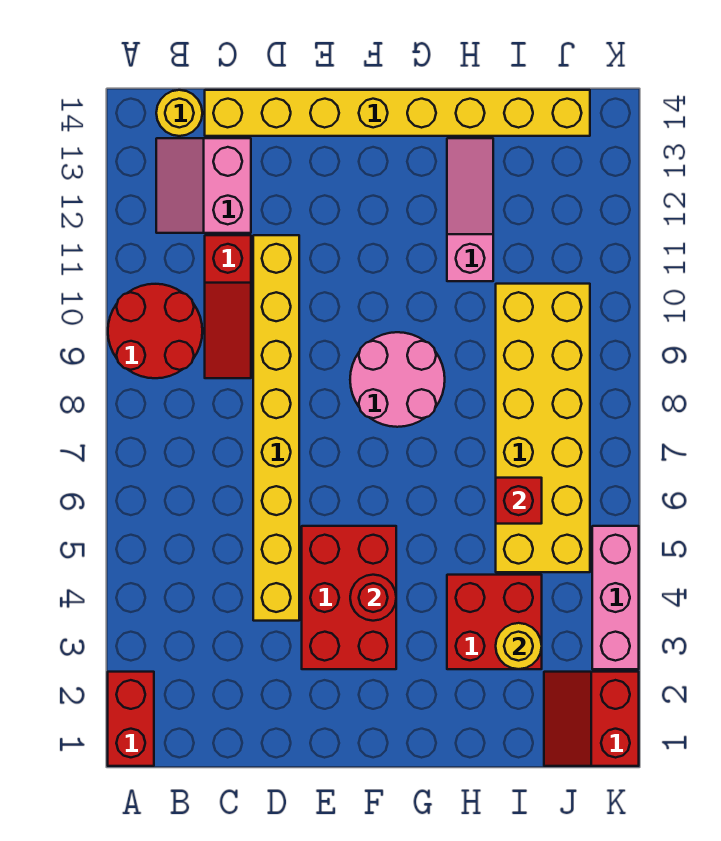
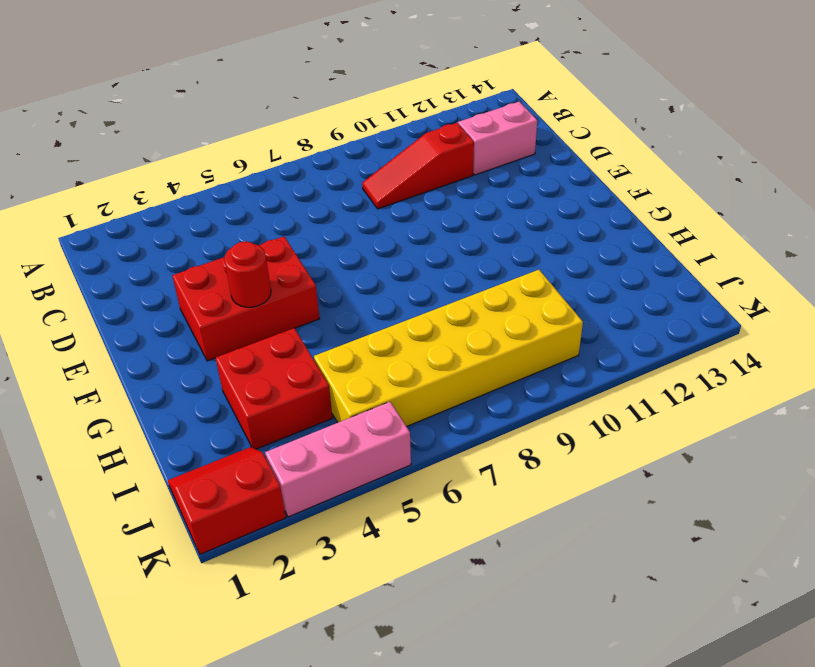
none -> red brick A1:A2 level 1
none -> red round brick A9:B10 level 1
none -> yellow round brick B14 level 1

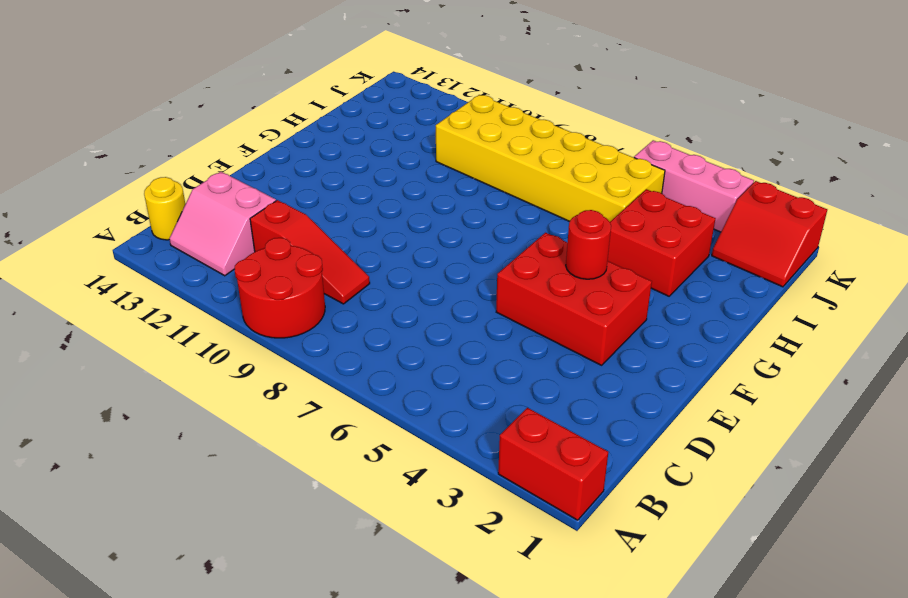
none -> yellow brick C14:J14 level 1
none -> yellow brick D4:D11 level 1
none -> pink round brick F8:G9 level 1

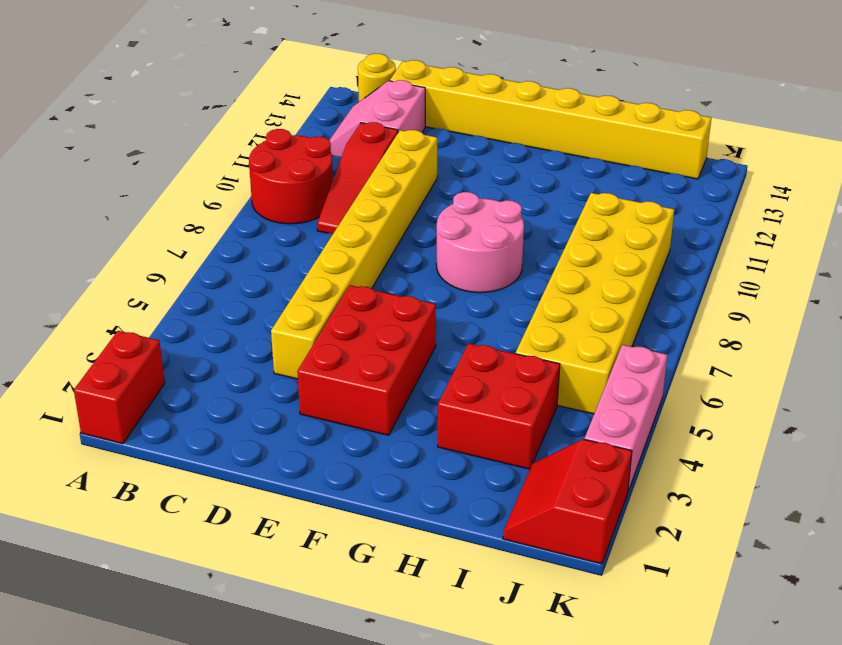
none -> pink slope H11:H13 level 1 top 11
none -> red round brick F4 level 2
none -> yellow round brick I3 level 2

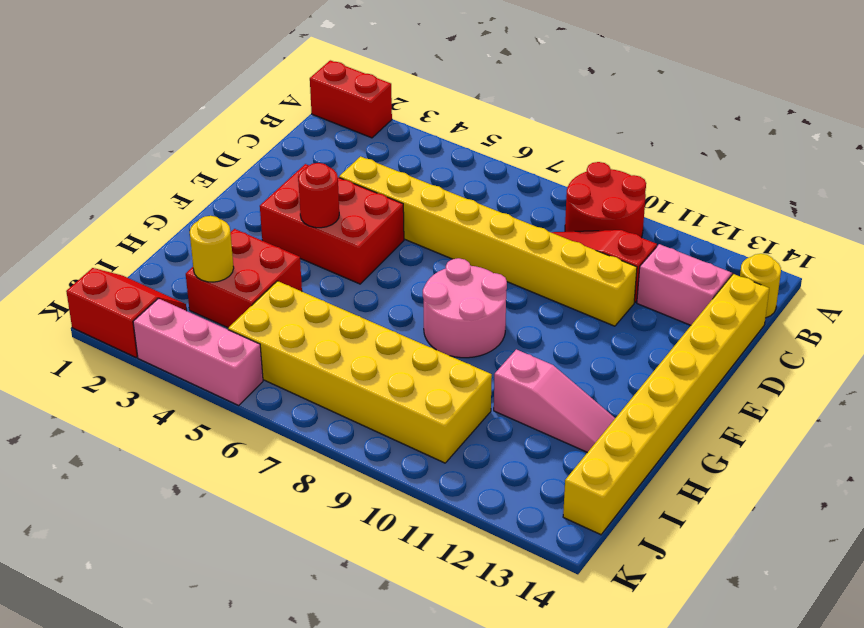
none -> red brick I6 level 2

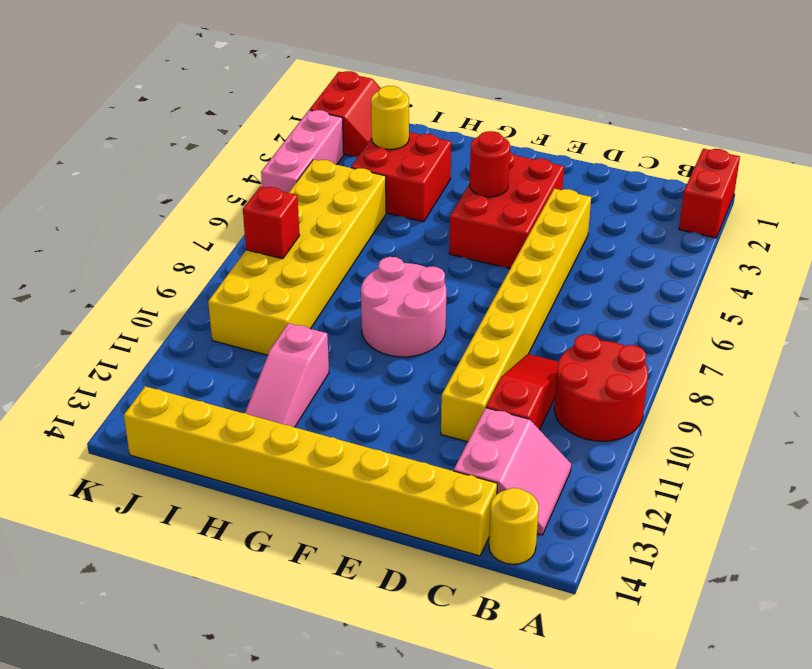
red brick J8 level 2 -> red brick I6 level 2

